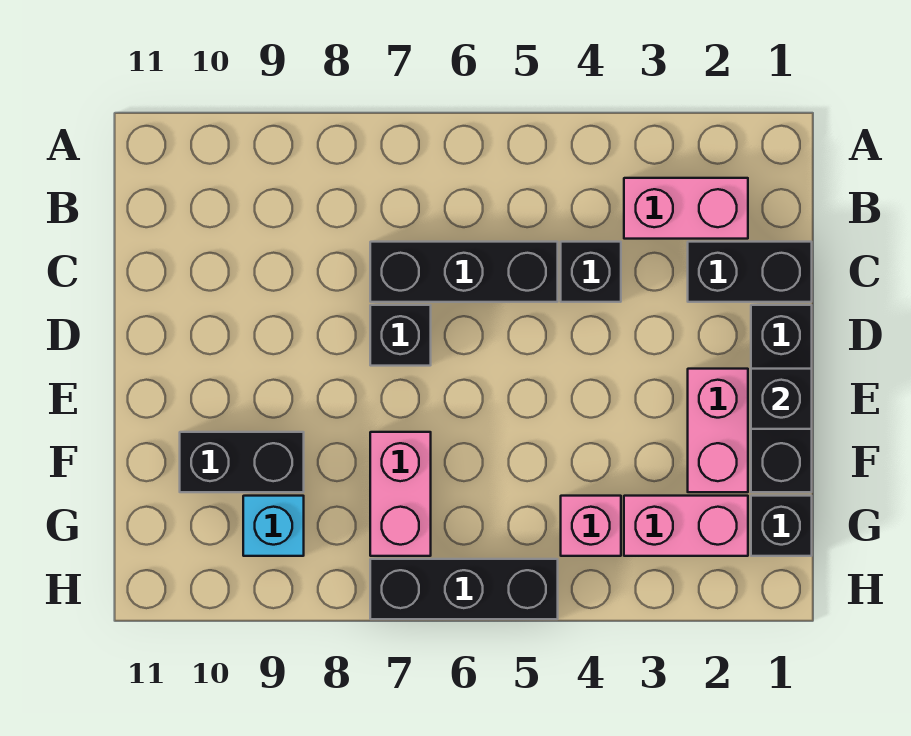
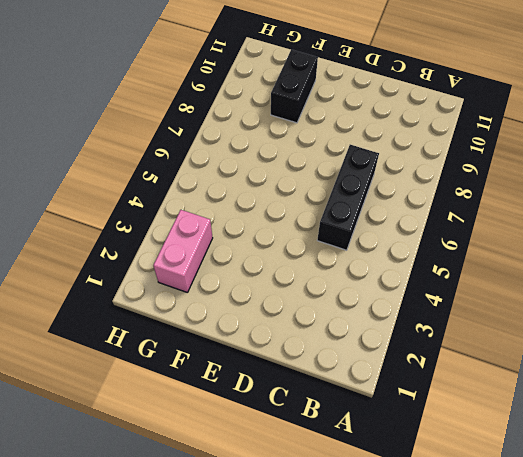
none -> pink brick B2:B3 level 1
none -> black brick C1:C2 level 1
none -> black brick C4 level 1

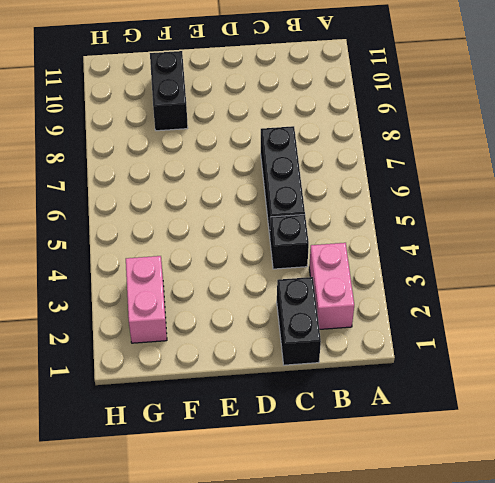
none -> black brick D1:F1 level 1
none -> black brick D7 level 1
none -> pink brick E2:F2 level 1

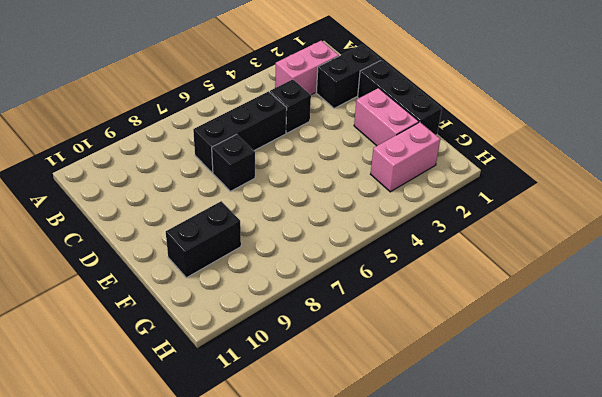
none -> pink brick F7:G7 level 1
none -> black brick G1 level 1
none -> pink brick G4 level 1

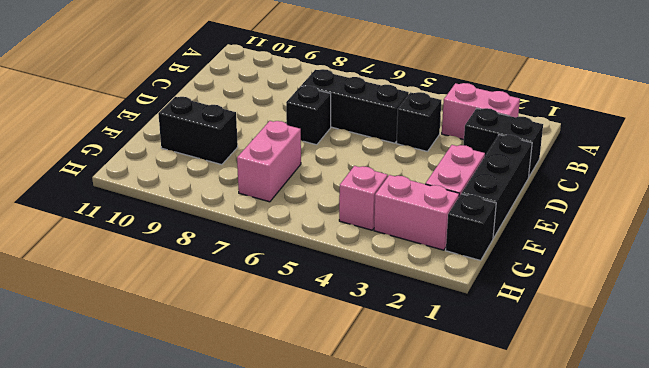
none -> cyan brick G9 level 1
none -> black brick H5:H7 level 1
none -> black brick E1 level 2

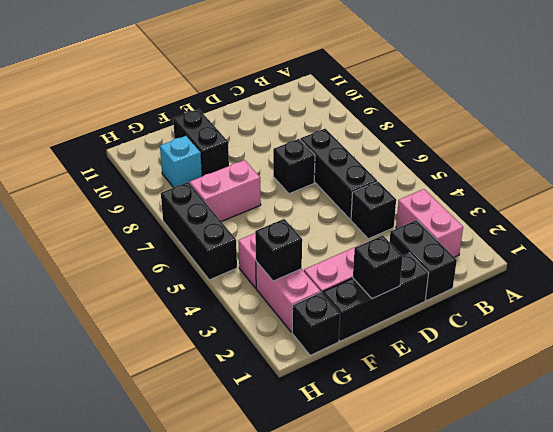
black brick G3 level 2 -> none

